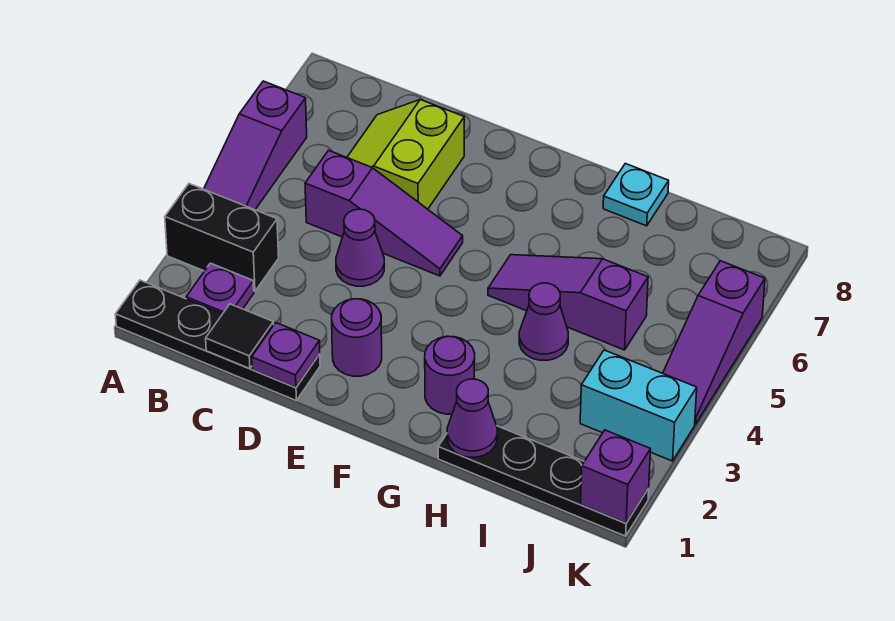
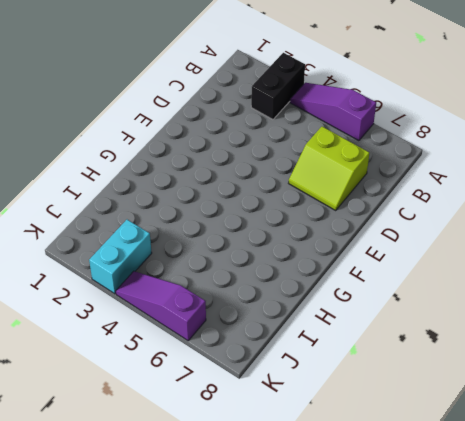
lime slope C6:D7 level 1 top C -> lime slope C6:D7 level 1 top D
none -> black plate A1:D1 level 1
none -> purple plate B2 level 1
none -> purple slope C5:E5 level 1 top C

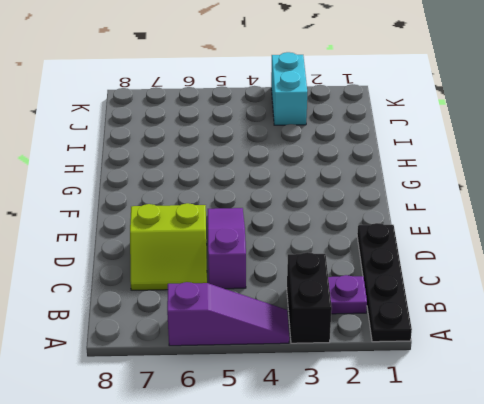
none -> purple cone D4 level 1
none -> purple round brick E2 level 1
none -> purple round brick G2 level 1

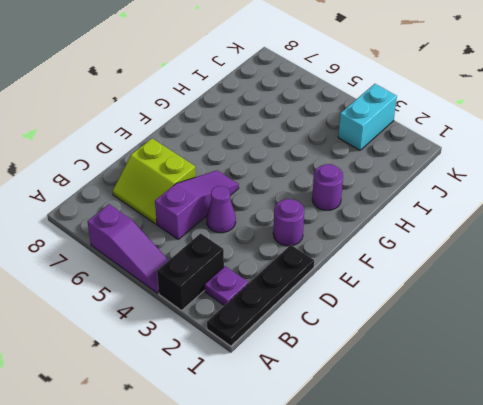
none -> purple slope G5:I5 level 1 top I
none -> black plate H1:K1 level 1
none -> purple cone H4 level 1

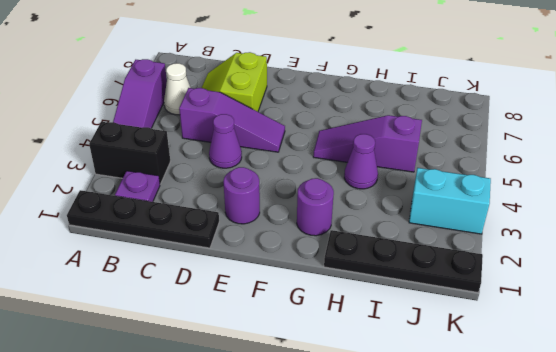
white cone B6 level 1 -> none
none -> cyan plate H8 level 1
none -> purple slope K4:K6 level 1 top 6
none -> black tile C1 level 2

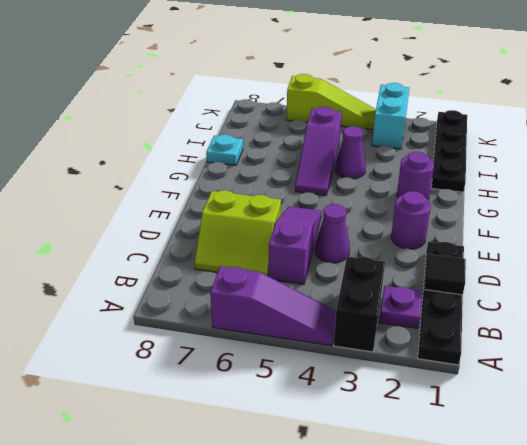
lime slope K4:K6 level 1 top 6 -> purple slope K4:K6 level 1 top 6
none -> purple plate D1 level 2
none -> purple cone H1 level 2
none -> purple brick K1 level 2

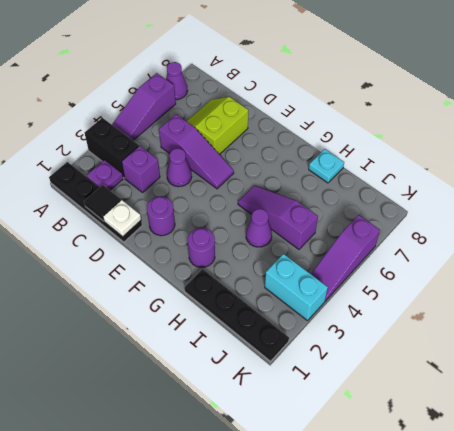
purple cone A7 level 1 -> purple cone H1 level 2
purple brick C3 level 1 -> purple brick K1 level 2
white plate D1 level 2 -> purple plate D1 level 2

